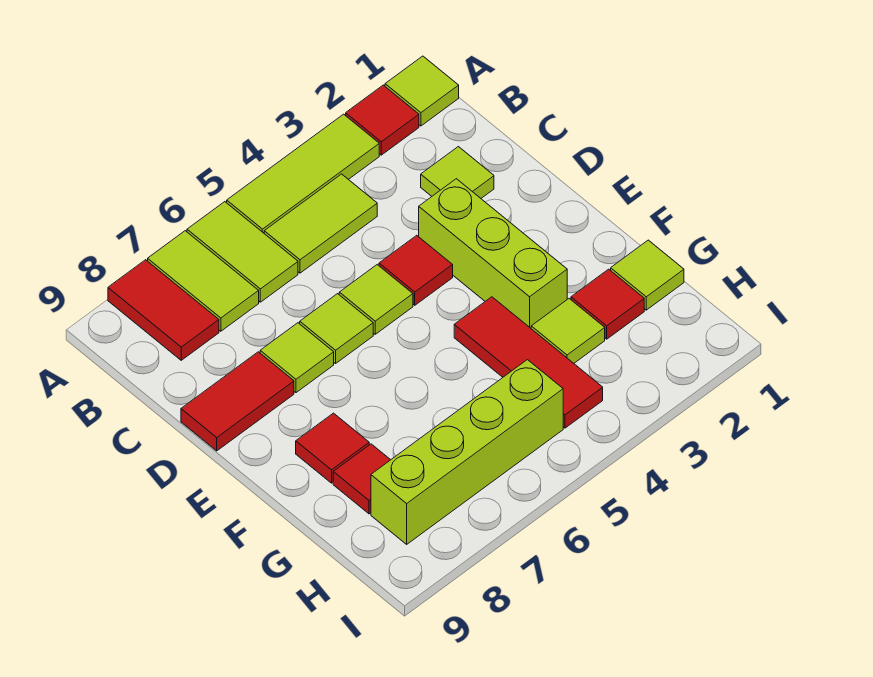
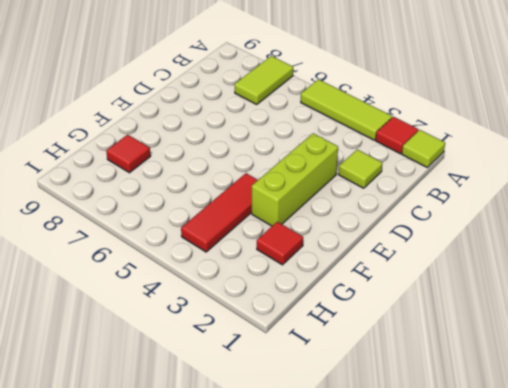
none -> lime tile A6:B6 level 1
none -> red tile A8:B8 level 1
none -> lime tile B4:B5 level 1

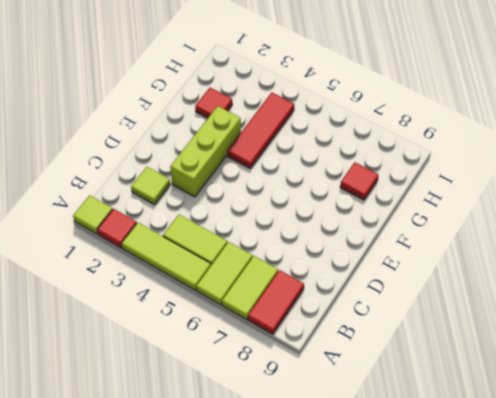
none -> red tile D4 level 1
none -> lime tile D5 level 1
none -> lime tile D6 level 1

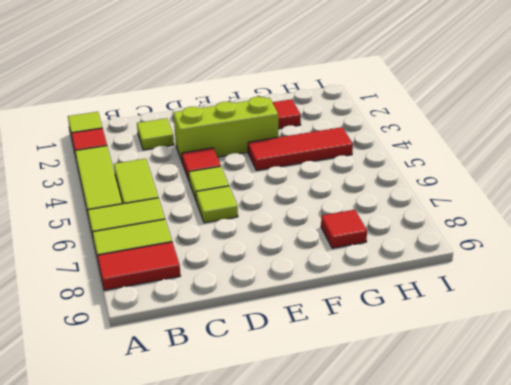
none -> lime tile D7 level 1
none -> red tile D8:D9 level 1
none -> red tile F8 level 1

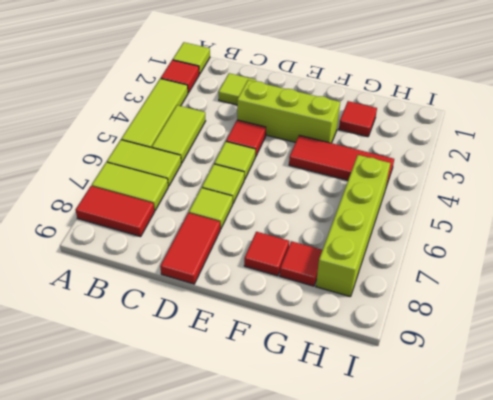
none -> lime tile G1 level 1
none -> lime tile G3 level 1

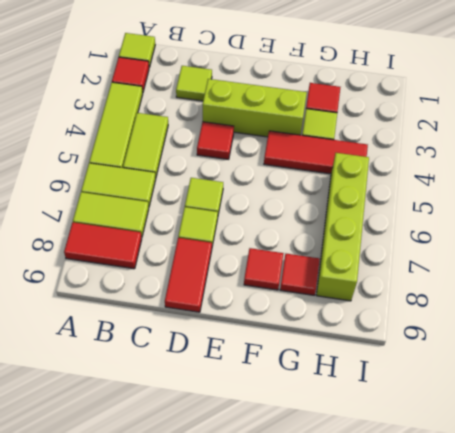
none -> lime tile D5 level 1
none -> lime tile G1 level 1

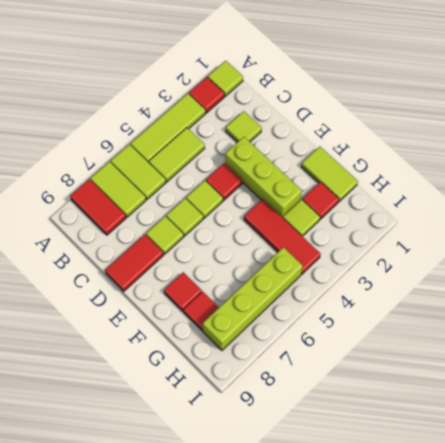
lime tile F1:G1 level 1 -> lime tile G1 level 1

